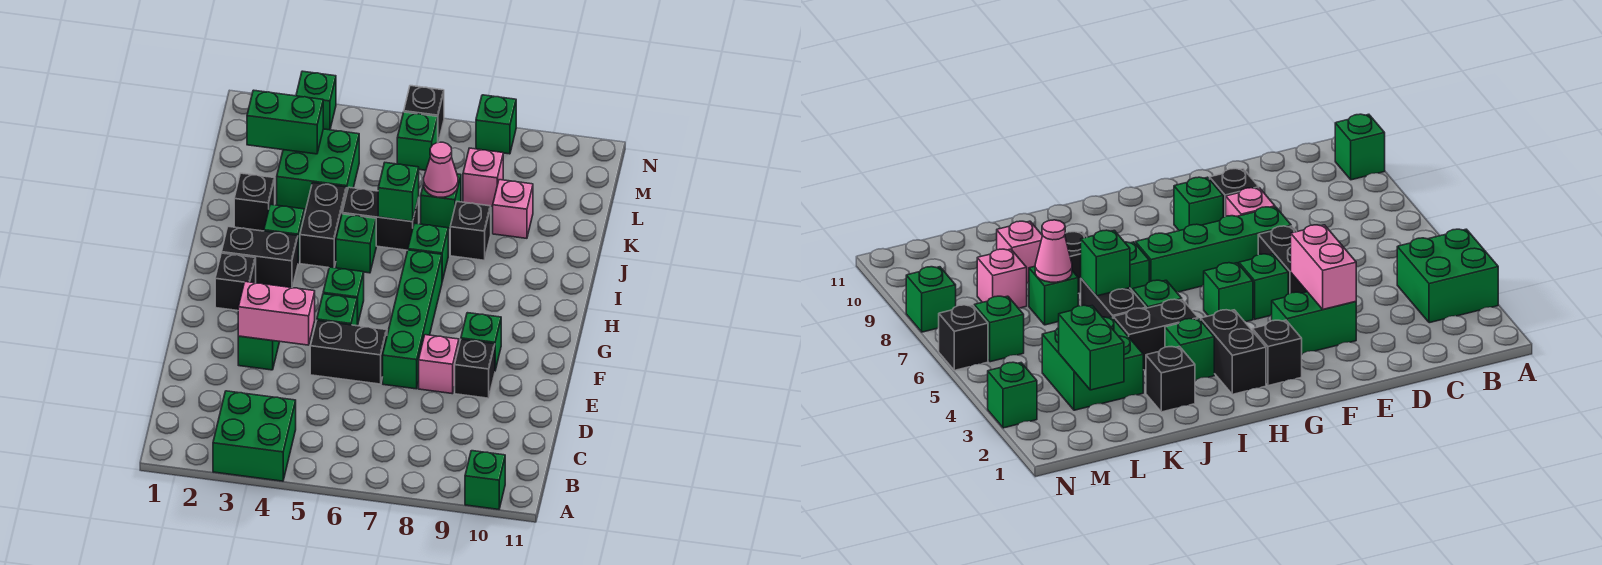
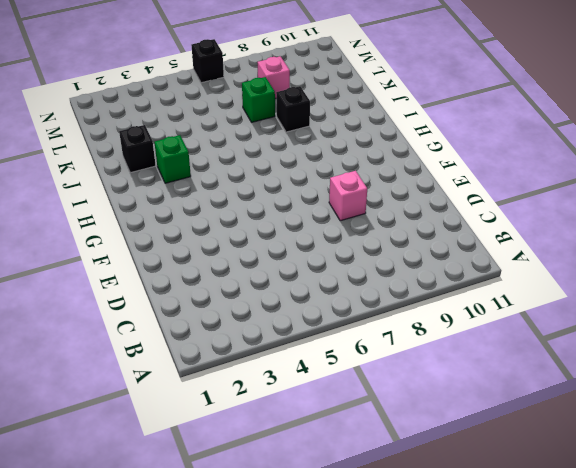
none -> green brick A3:B4 level 1
none -> green brick A10 level 1
none -> green brick E3:F3 level 1
none -> black brick E5:E6 level 1

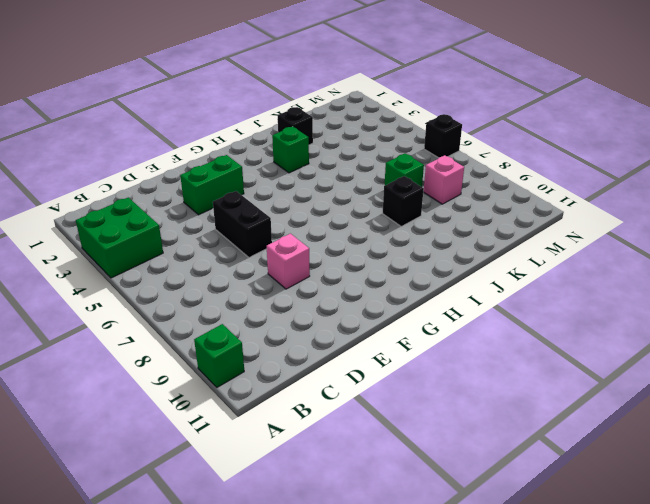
none -> green brick E7:H7 level 1
none -> black brick E9 level 1
none -> green brick F5 level 1
none -> green brick F9 level 1

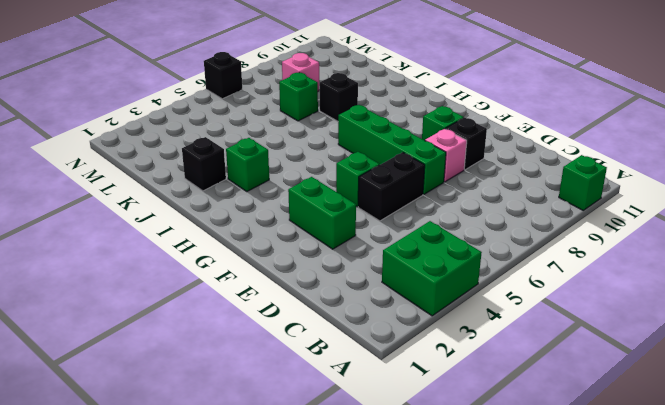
none -> black brick G2 level 1
none -> green brick G5 level 1
none -> black brick H2:H3 level 1
none -> black brick I4:J4 level 1

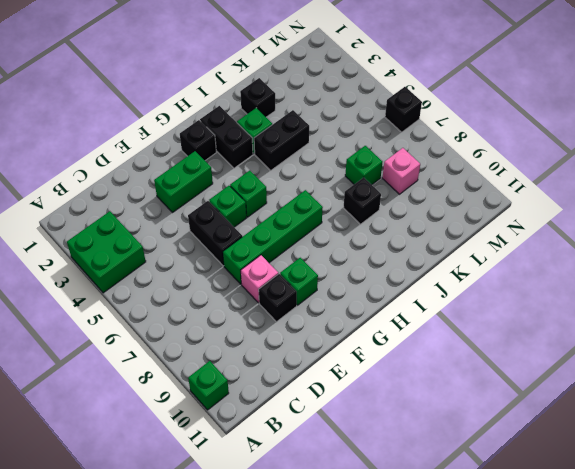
none -> green brick I5 level 1
none -> green brick I7 level 1
none -> black brick J5:J6 level 1
none -> green brick K3:L4 level 1

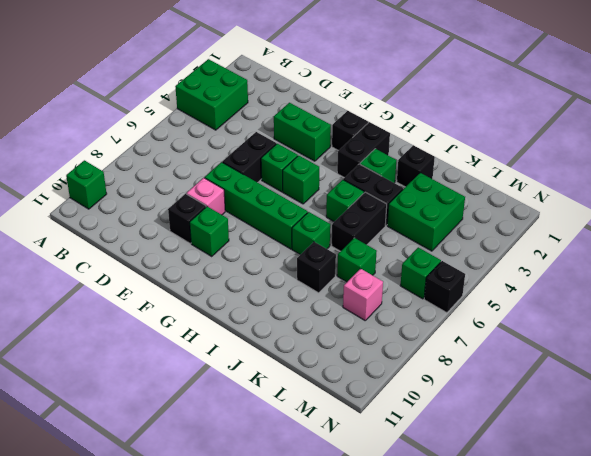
none -> pink brick K9 level 1
none -> green brick N3 level 1
none -> green brick N8 level 1
none -> pink brick E3:E4 level 2

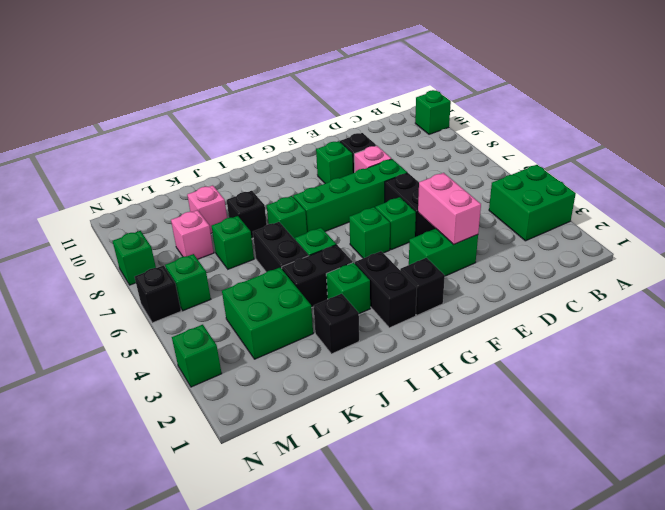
none -> green brick J6 level 2
none -> pink cone K7 level 2
none -> green brick L2:L3 level 2

